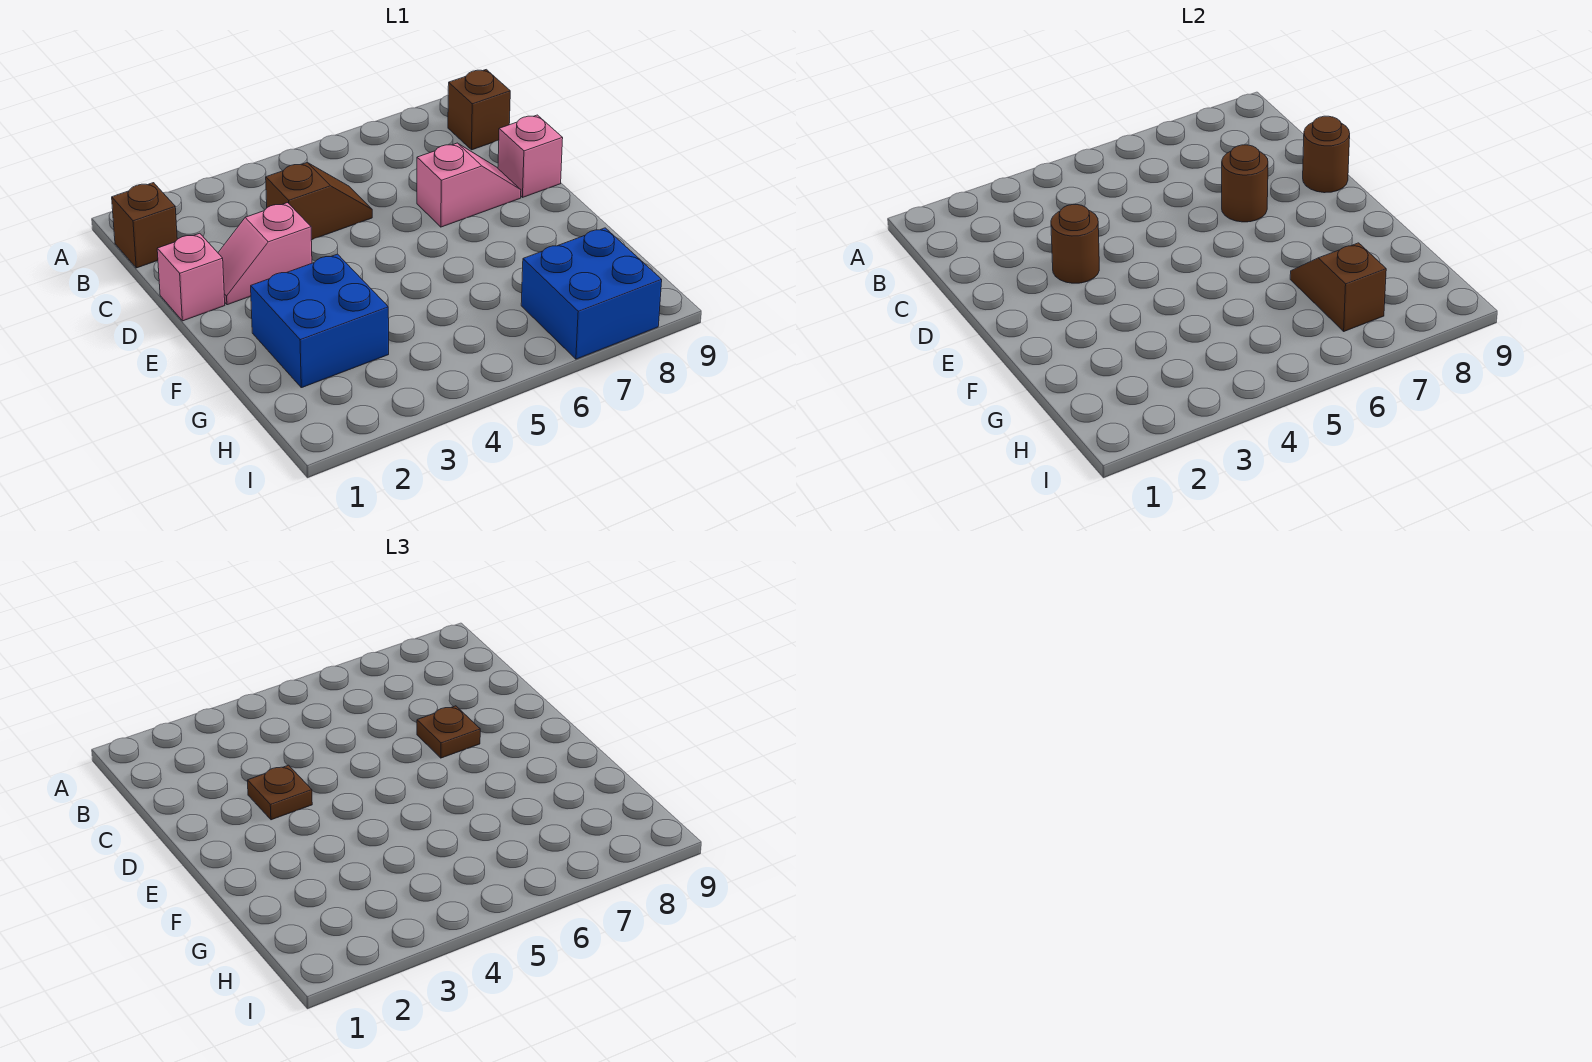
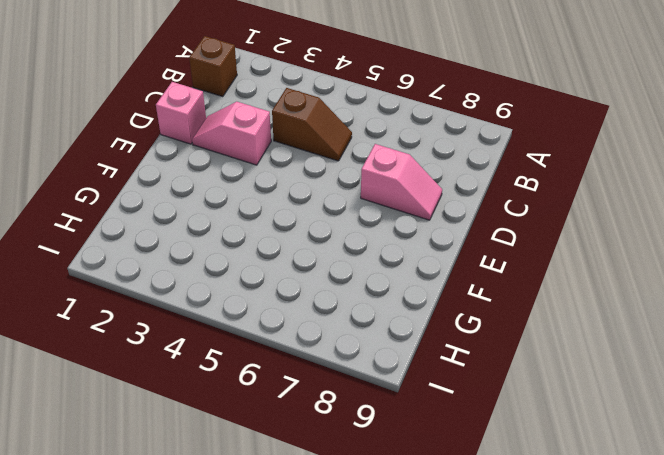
none -> brown brick B9 level 1
none -> pink brick D9 level 1
none -> blue brick F2:G3 level 1

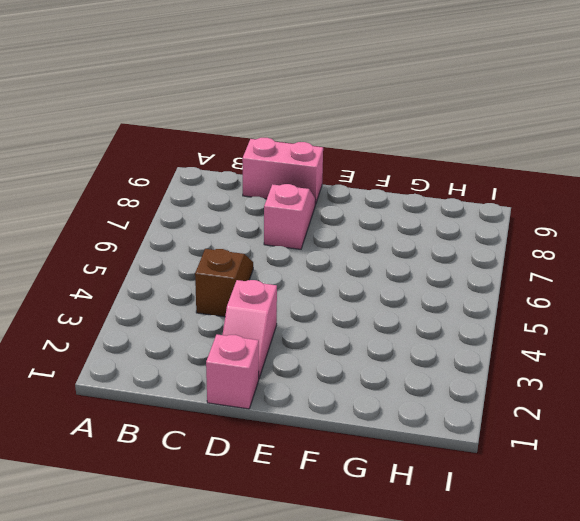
pink brick C9:D9 level 1 -> pink brick D9 level 1
none -> brown brick B1 level 1
none -> brown brick B9 level 1
none -> blue brick F2:G3 level 1

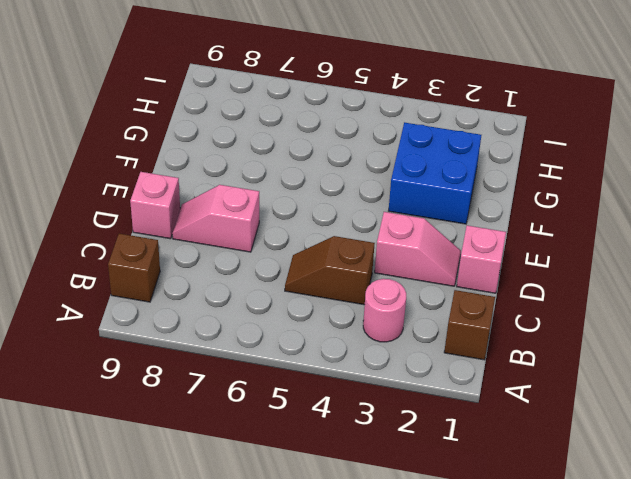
pink round brick B3 level 1 -> none
none -> blue brick H7:I8 level 1
none -> brown round brick D3 level 2
none -> brown round brick D7 level 2

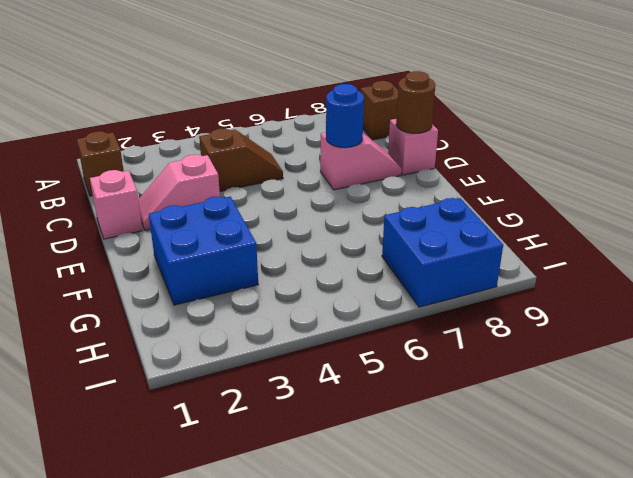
blue round brick D7 level 2 -> brown round brick D7 level 2
none -> brown round brick D3 level 2
none -> brown slope G7:H7 level 2 top H
none -> brown plate D3 level 3

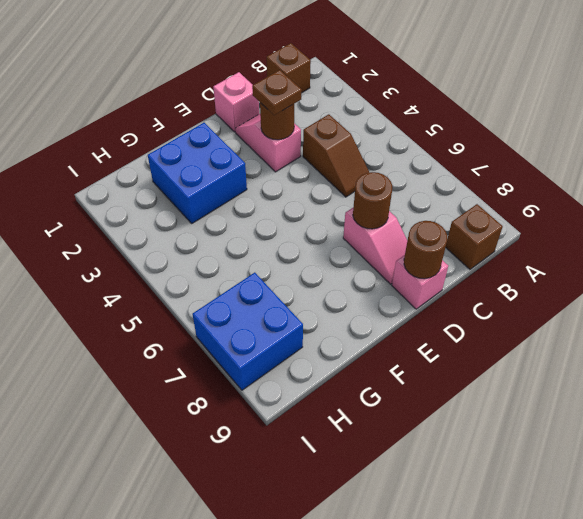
none -> brown slope G7:H7 level 2 top H
none -> brown plate D7 level 3

